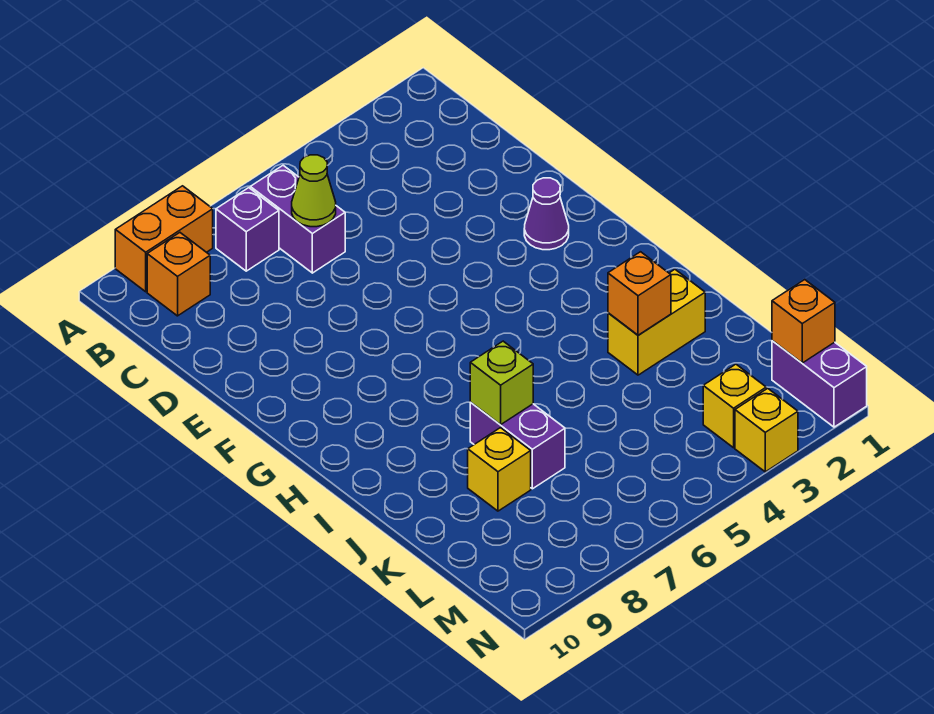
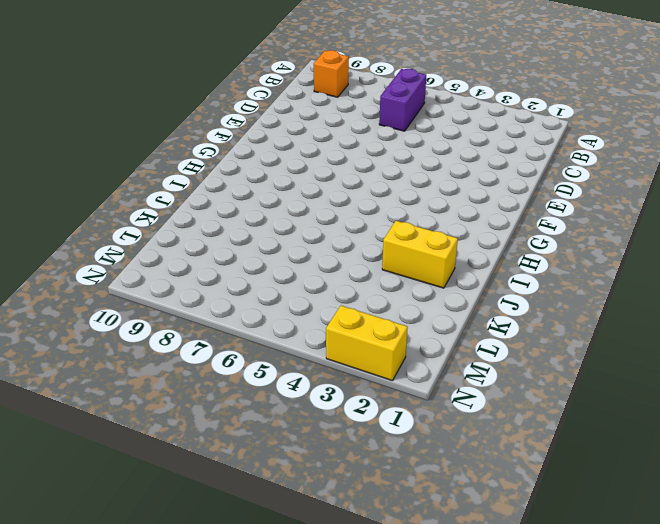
yellow brick N2:N3 level 1 -> yellow brick N3 level 1
none -> orange brick A8:A9 level 1
none -> purple brick B7 level 1
none -> purple cone F2 level 1

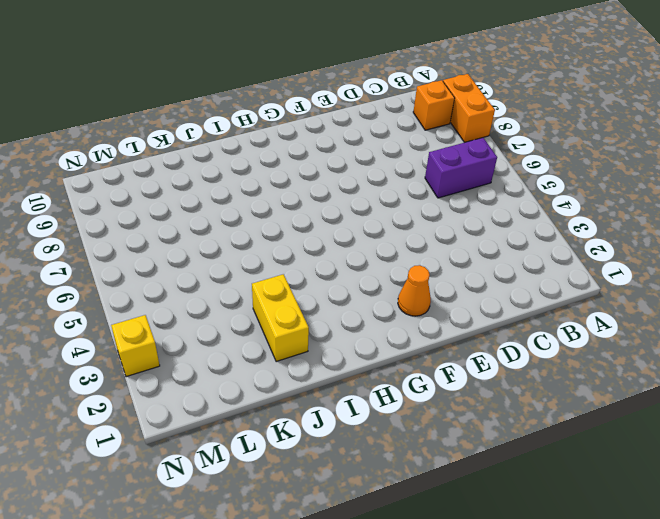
orange cone F2 level 1 -> purple cone F2 level 1
none -> purple brick B7 level 1
none -> purple brick J7:K7 level 1
none -> yellow brick K8 level 1

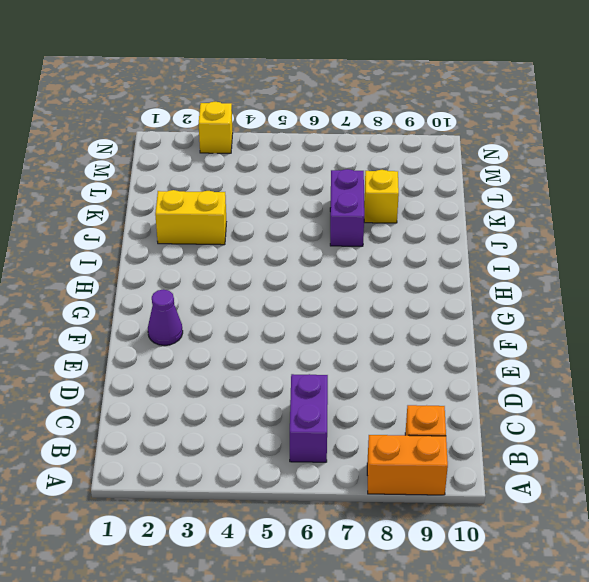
none -> purple brick B7 level 1
none -> purple brick M1:N1 level 1
none -> yellow brick M3 level 1

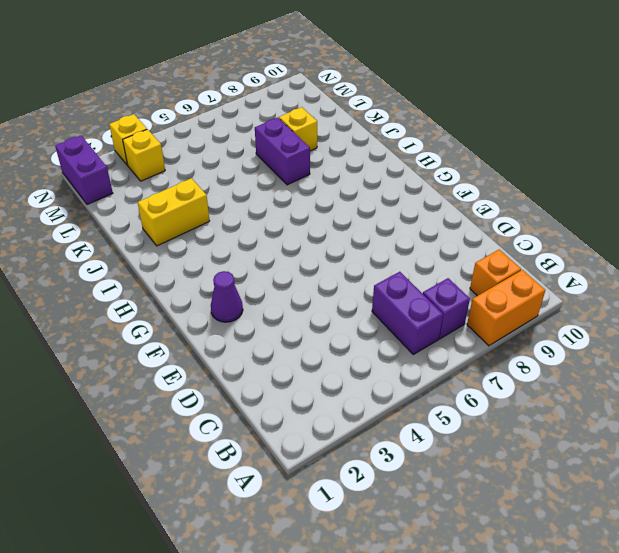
none -> lime cone C6 level 2
none -> orange brick J3 level 2
none -> lime brick J7 level 2

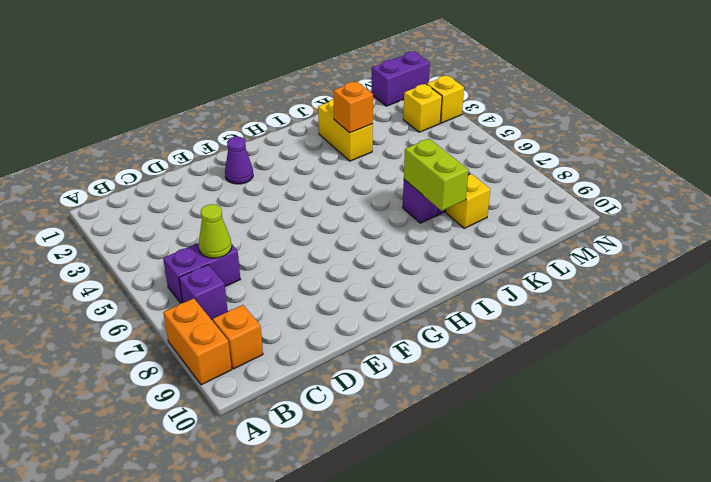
lime brick J7:J8 level 2 -> lime brick J7 level 2
none -> orange brick M1 level 2

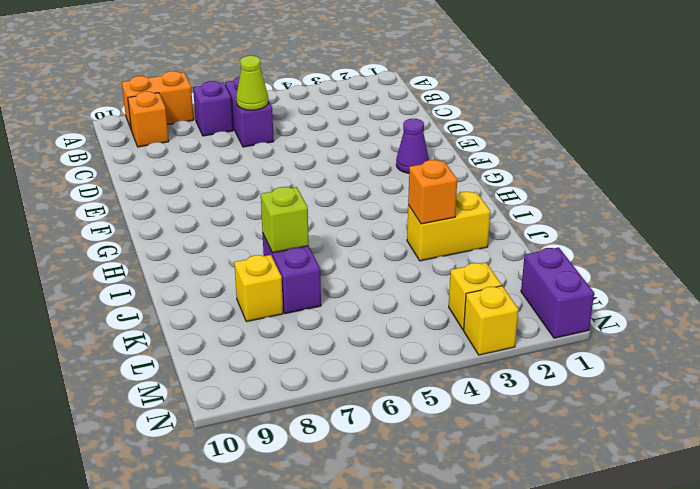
none -> orange brick M1 level 2

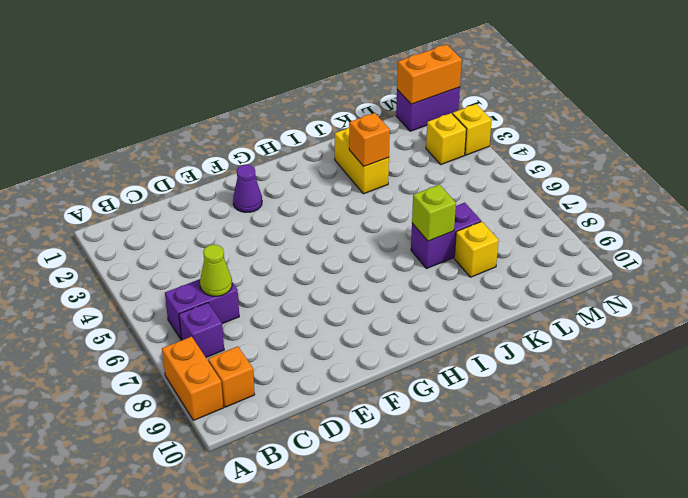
orange brick M1:N1 level 2 -> orange brick M1 level 2

